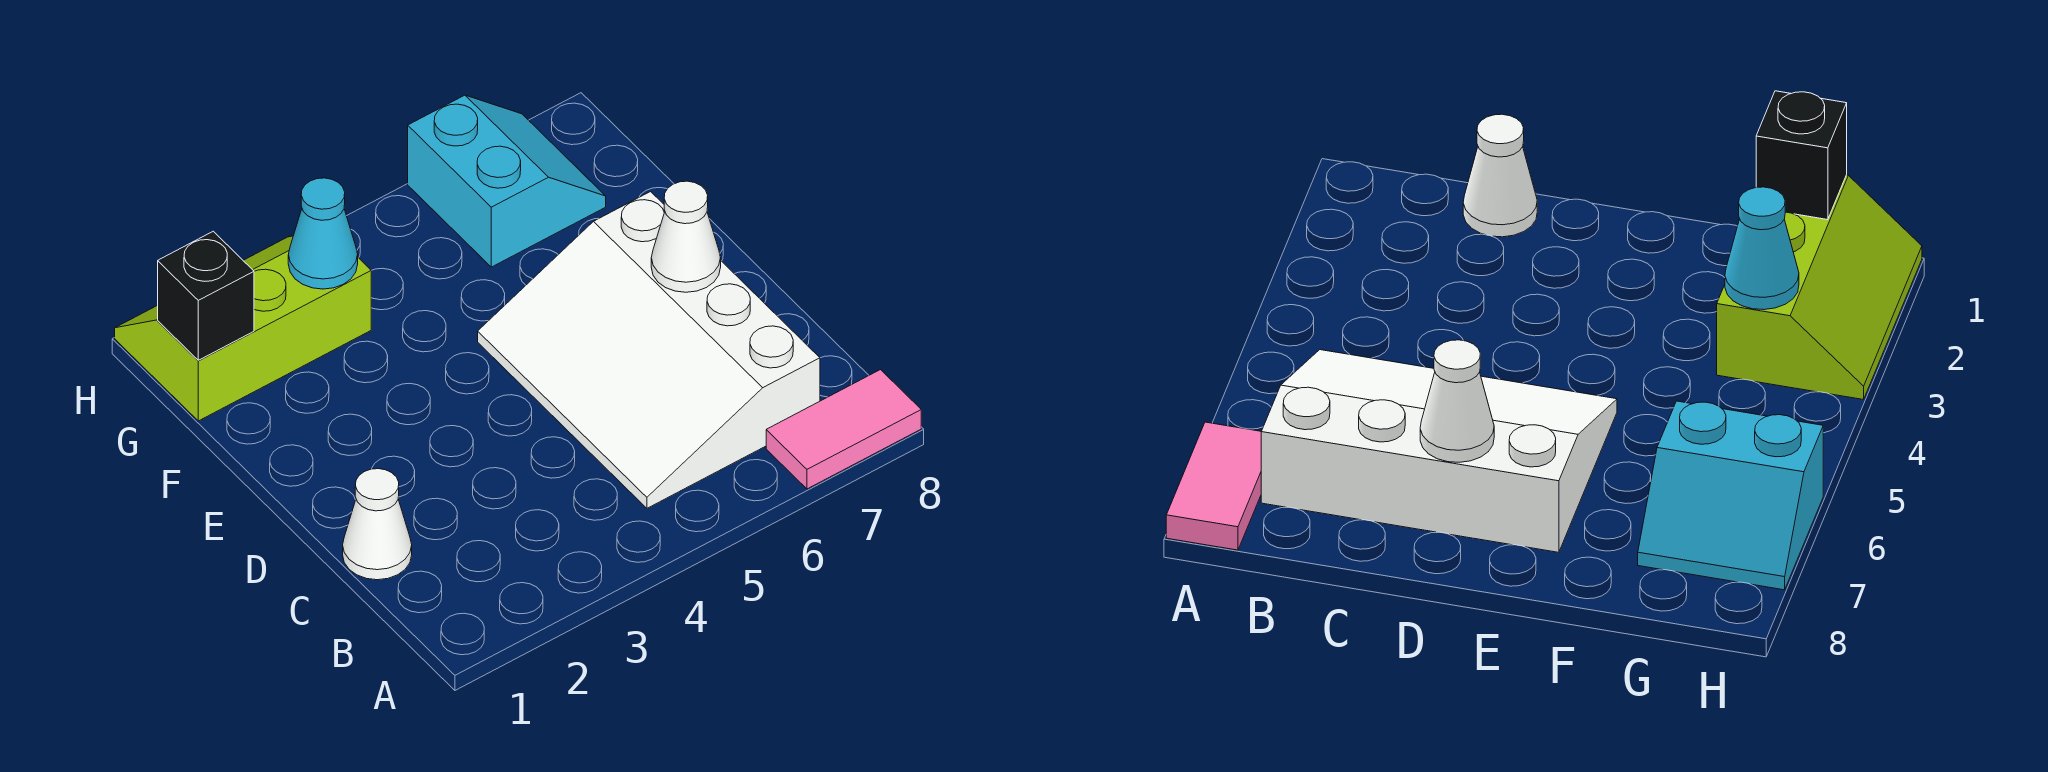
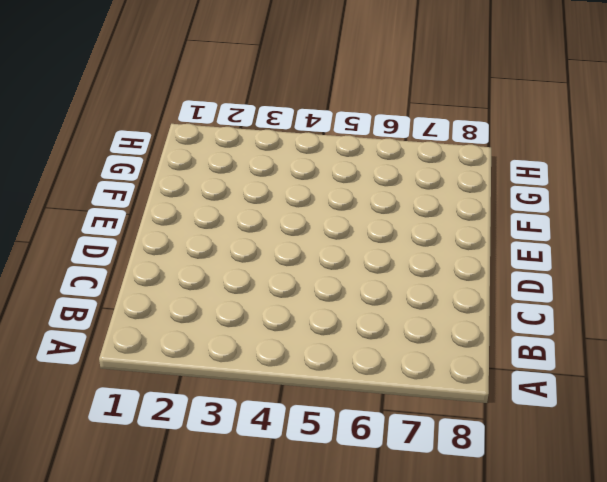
none -> pink tile A7:A8 level 1
none -> white slope B5:E7 level 1 top 7

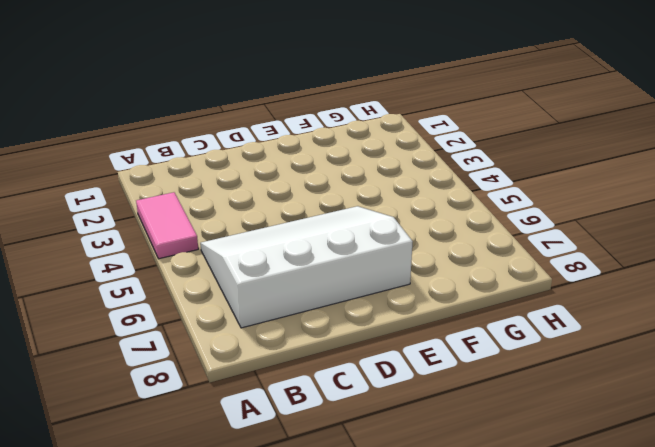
pink tile A3:A4 level 1 -> pink tile A7:A8 level 1
none -> white cone C1 level 1
none -> lime slope G1:H3 level 1 top G

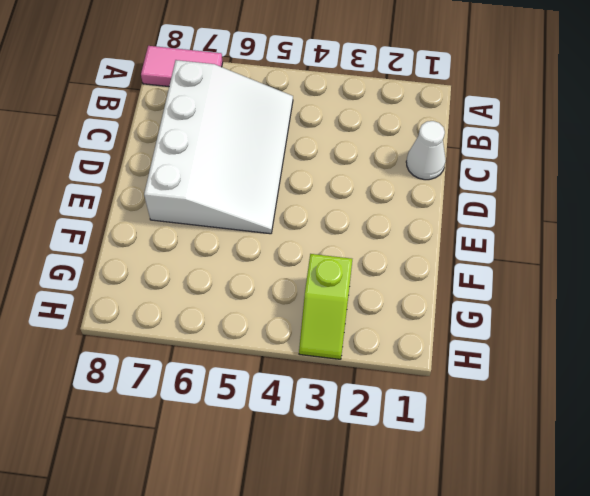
lime slope G3:H3 level 1 top G -> lime slope G1:H3 level 1 top G
none -> cyan slope G6:H7 level 1 top 6
none -> white cone D7 level 2

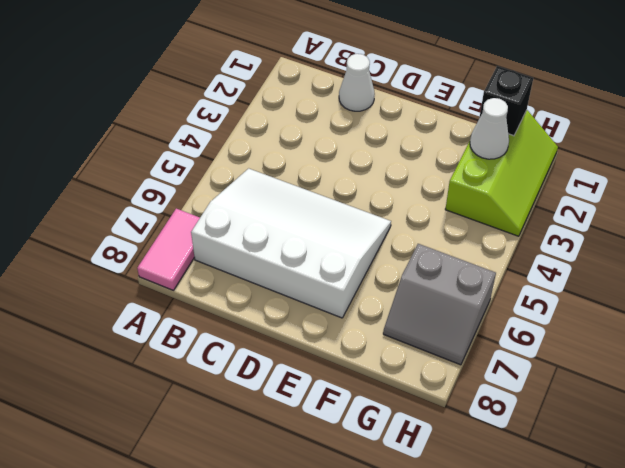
white cone G2 level 2 -> white cone D7 level 2
grey slope G6:H7 level 1 top 6 -> cyan slope G6:H7 level 1 top 6
none -> cyan cone G3 level 2

